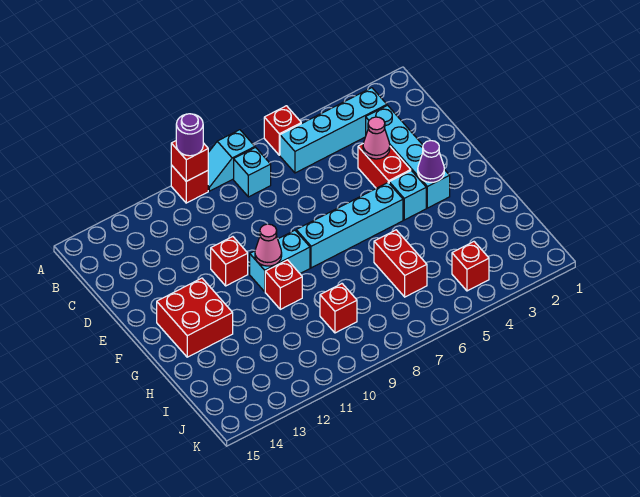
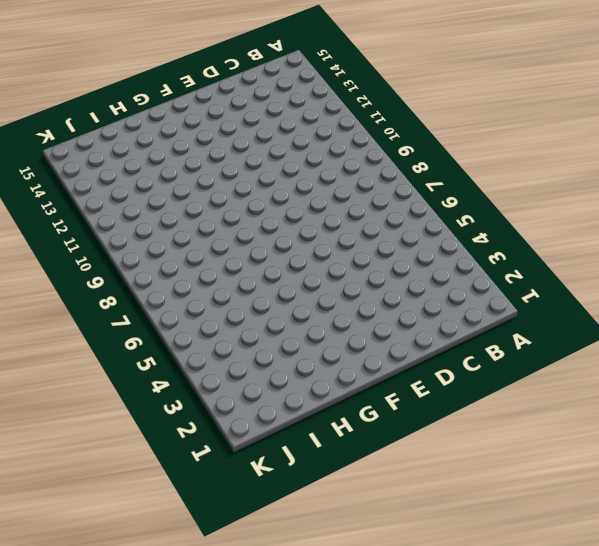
none -> red brick A6 level 1
none -> cyan slope A8:A9 level 1 top 8
none -> red brick A10 level 1

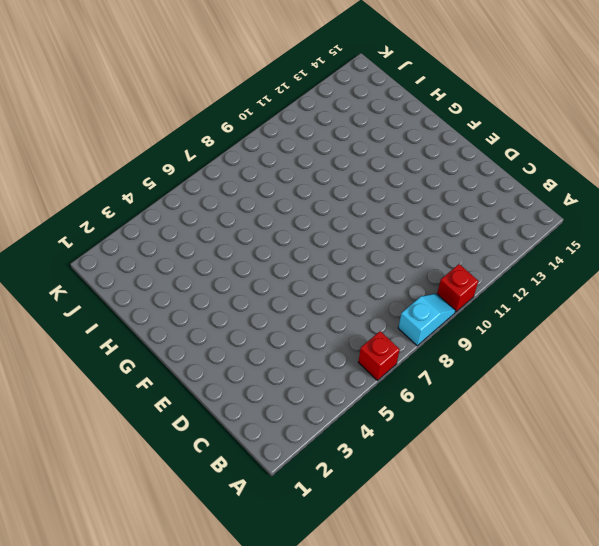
none -> cyan brick B3:B6 level 1
none -> cyan brick B8 level 1
none -> cyan brick C3:F3 level 1

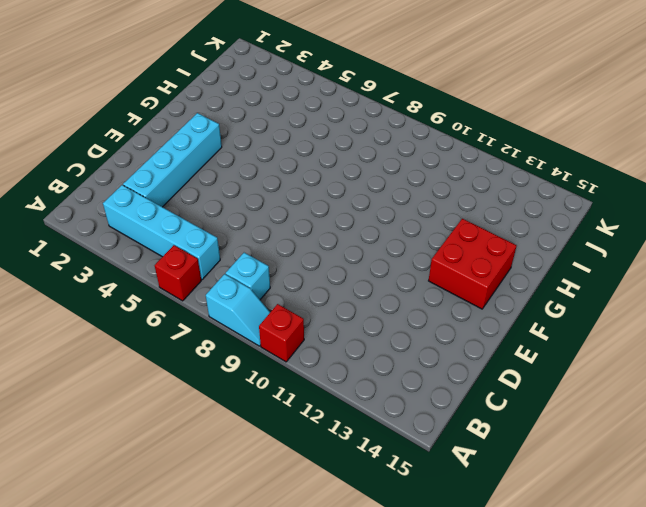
none -> red brick D4:E4 level 1
none -> red brick E11 level 1
none -> cyan brick F4 level 1

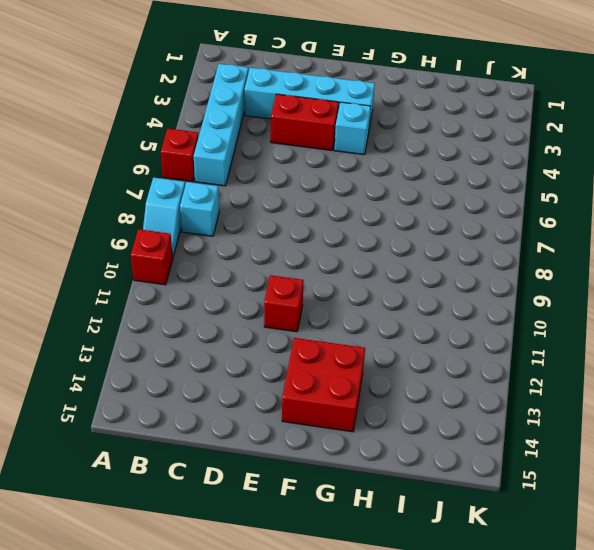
none -> cyan brick F5:F8 level 1
none -> cyan brick F9:F10 level 1
none -> red brick G10 level 1

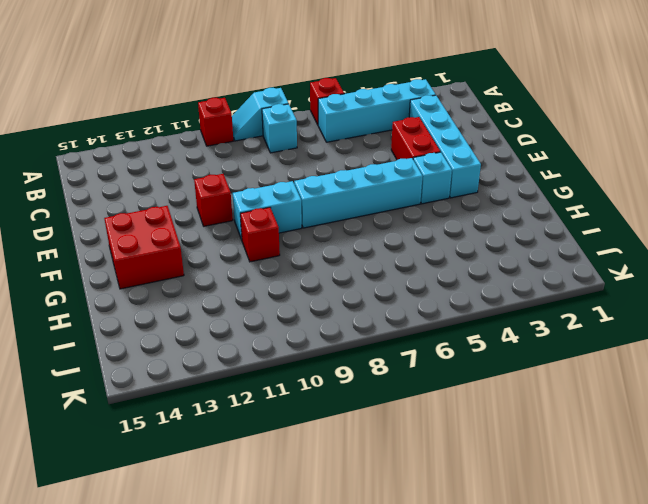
none -> red brick H6:I6 level 1
none -> red brick I9 level 1
none -> red brick J4 level 1

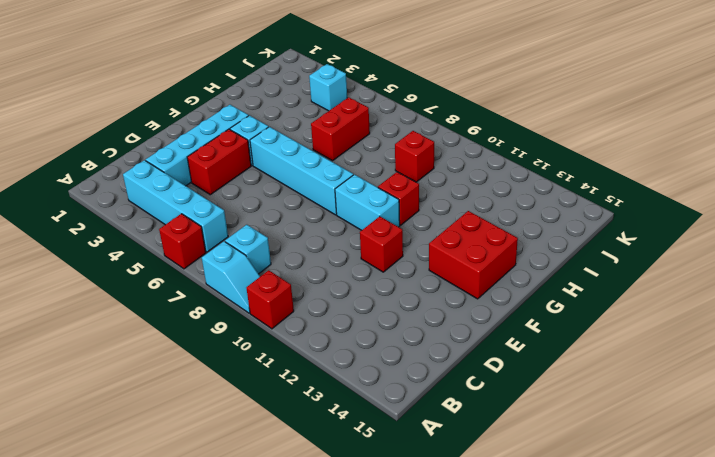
cyan brick J4 level 1 -> red brick J4 level 1
none -> red brick A10 level 2
none -> pink cone D4 level 2
none -> purple cone F3 level 2

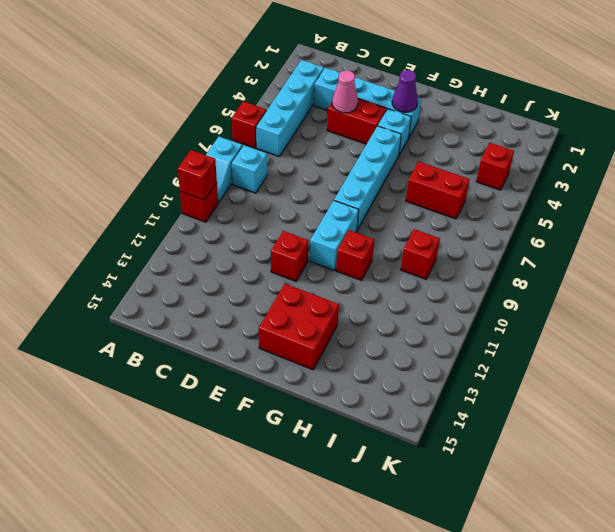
none -> pink cone F10 level 2
none -> purple round brick A10 level 3

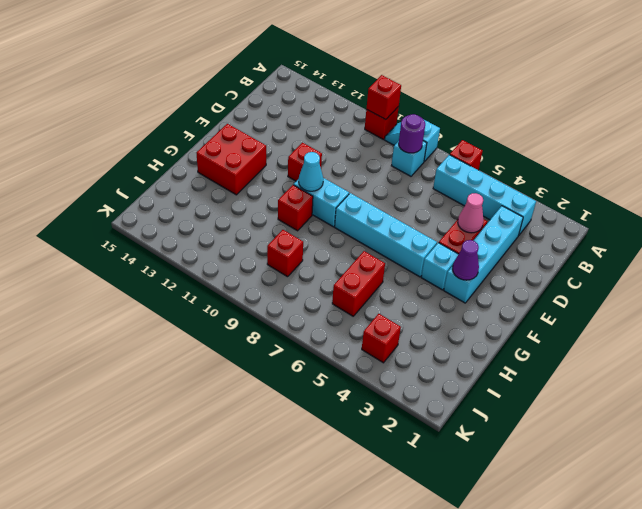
purple round brick B8 level 2 -> purple round brick A10 level 3
cyan cone F10 level 2 -> pink cone F10 level 2

